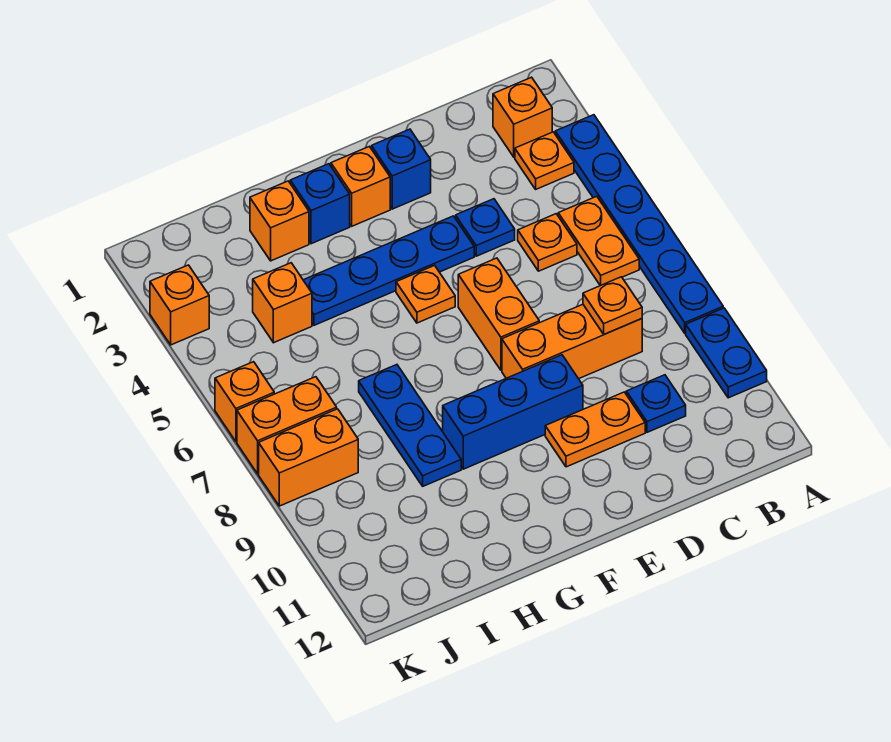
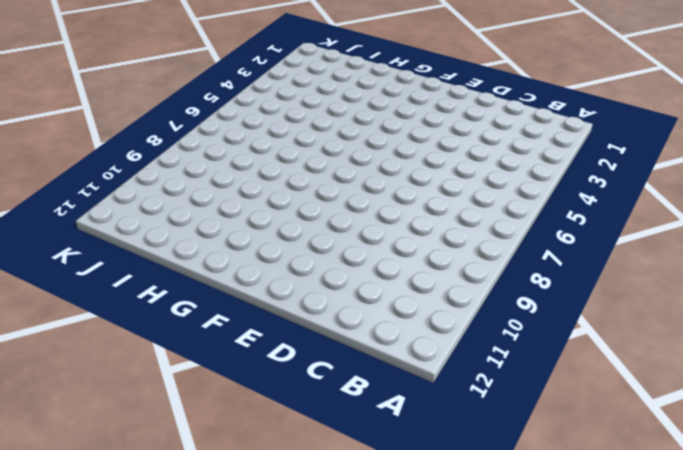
none -> blue plate A3:A8 level 1
none -> blue plate A9:A10 level 1
none -> orange brick B2 level 1

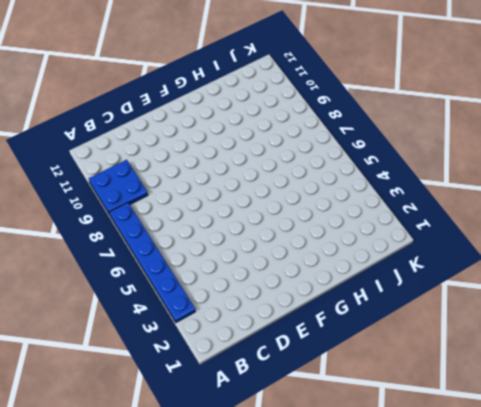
blue plate A9:B10 level 1 -> blue plate A9:A10 level 1
none -> orange brick B2 level 1
none -> orange plate B3 level 1
none -> orange plate B5:B6 level 1

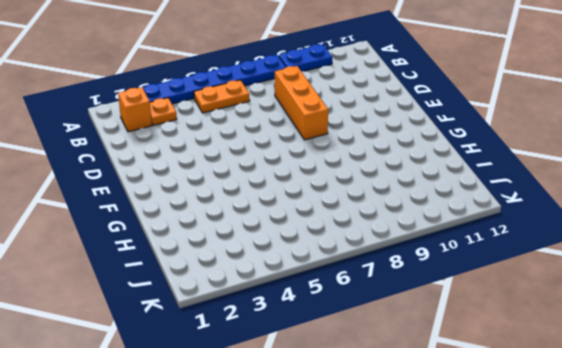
none -> orange plate C5 level 1
none -> blue plate C10 level 1
none -> blue plate D4 level 1

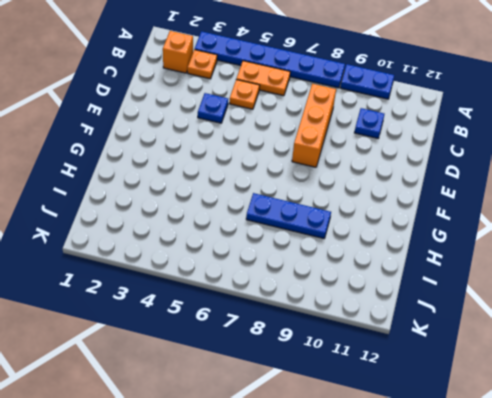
none -> orange plate D10:E10 level 1
none -> blue brick E2 level 1
none -> blue plate E4:H4 level 1

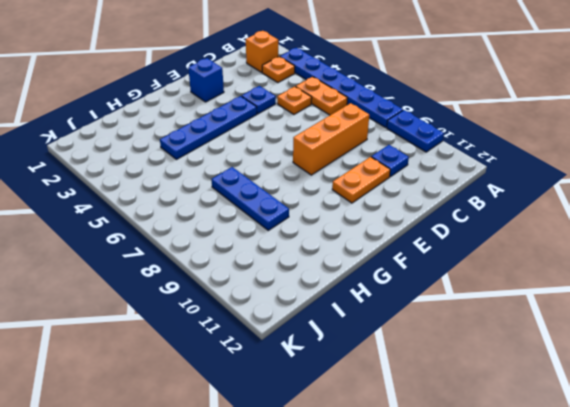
none -> orange brick E6:E7 level 1
none -> blue brick E9:G9 level 1
none -> orange brick F2 level 1

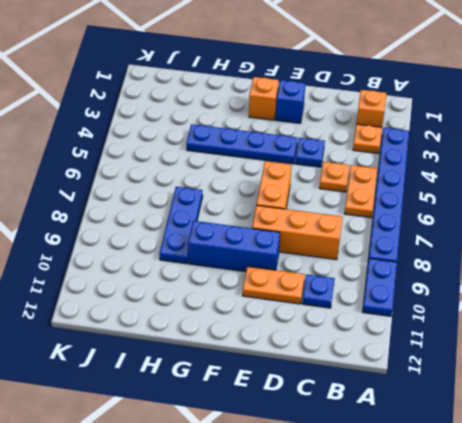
none -> orange plate F5 level 1
none -> blue brick G2 level 1
none -> orange brick H2 level 1

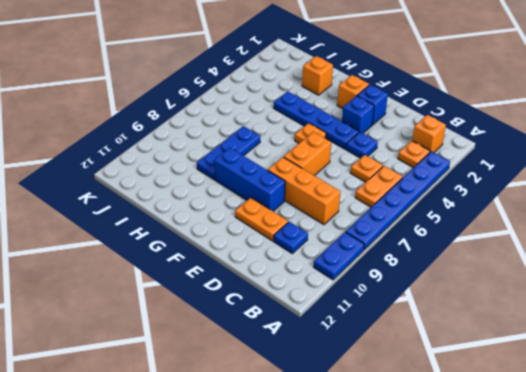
blue brick E3 level 1 -> blue brick G2 level 1
none -> orange brick I4 level 1
none -> orange brick J7:K7 level 1
none -> orange brick J8:K8 level 1

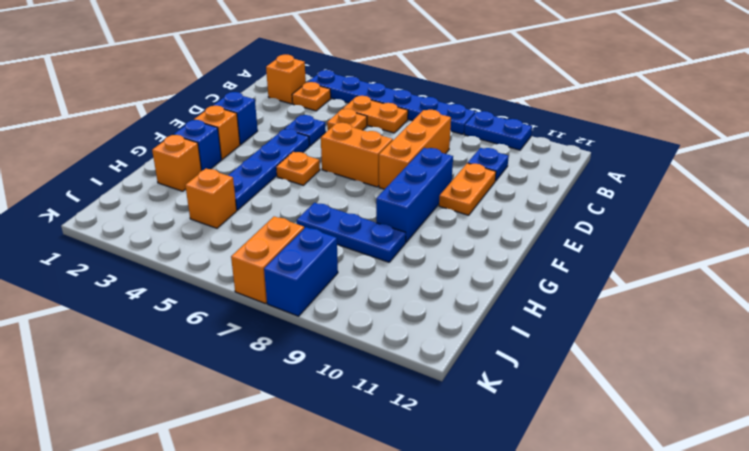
blue brick J8:K8 level 1 -> orange brick J8:K8 level 1
none -> orange brick K3 level 1
none -> orange brick K6 level 1
none -> orange plate C8 level 2

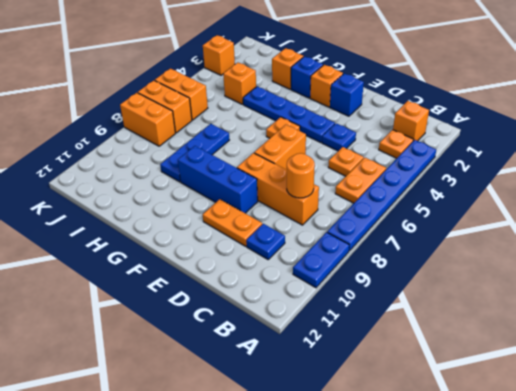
orange round brick C8 level 2 -> orange plate C8 level 2
orange brick J6:K6 level 1 -> orange brick K6 level 1

